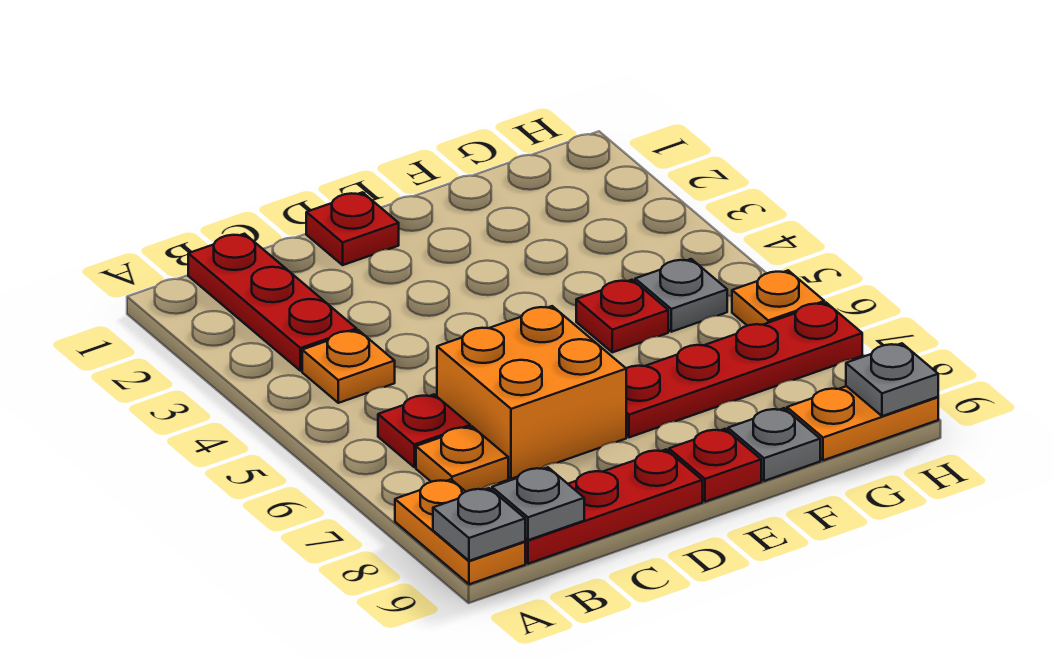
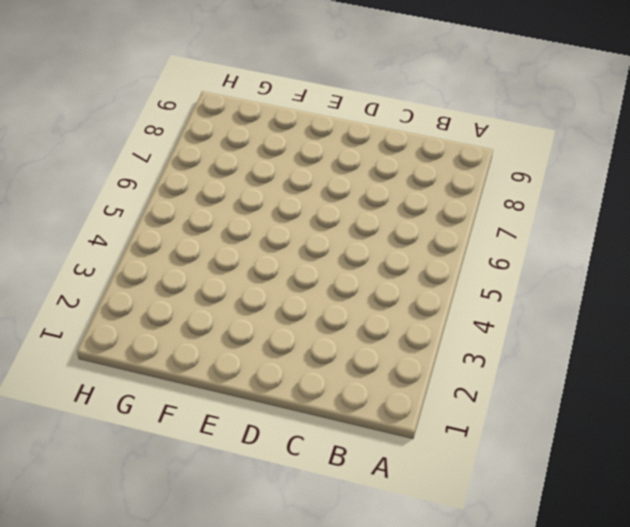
none -> orange plate A8:A9 level 1
none -> red plate B1:B3 level 1
none -> orange plate B4 level 1

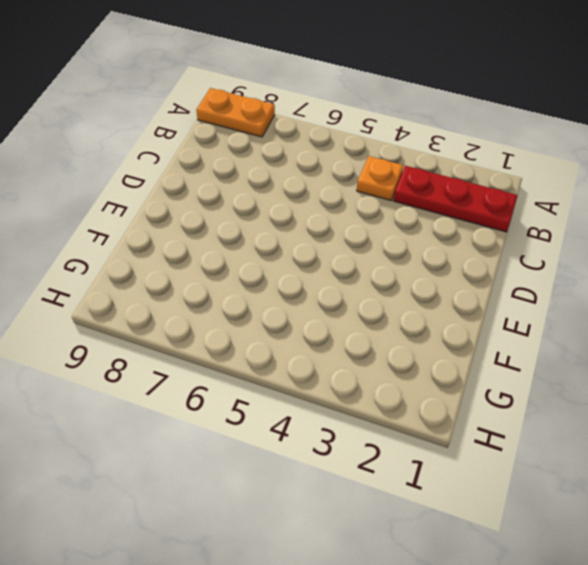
none -> red plate B6 level 1
none -> orange plate B7 level 1
none -> red plate B9:D9 level 1

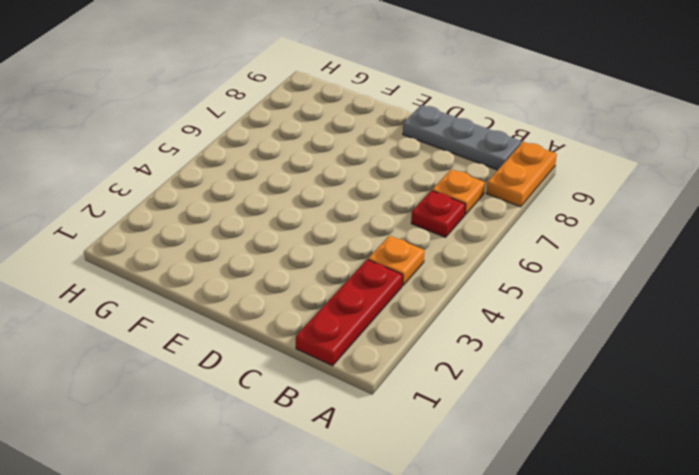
grey plate B9:D9 level 1 -> red plate B9:D9 level 1
none -> orange brick C6:D7 level 1
none -> red plate D1 level 1
none -> red plate E7:H7 level 1

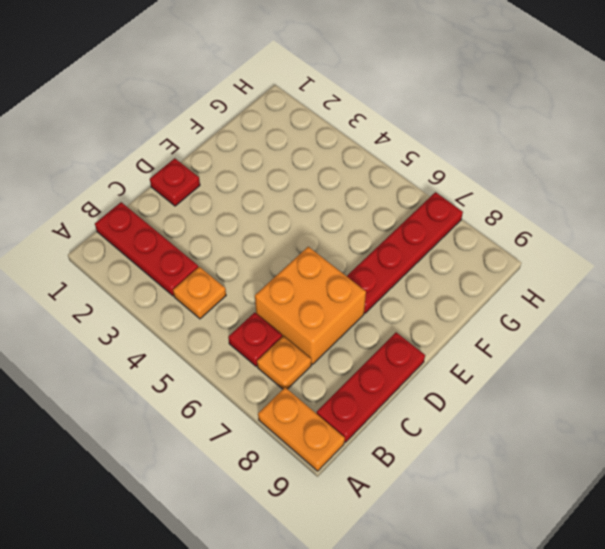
none -> red plate E9 level 1
none -> red plate F5 level 1
none -> grey plate F9 level 1

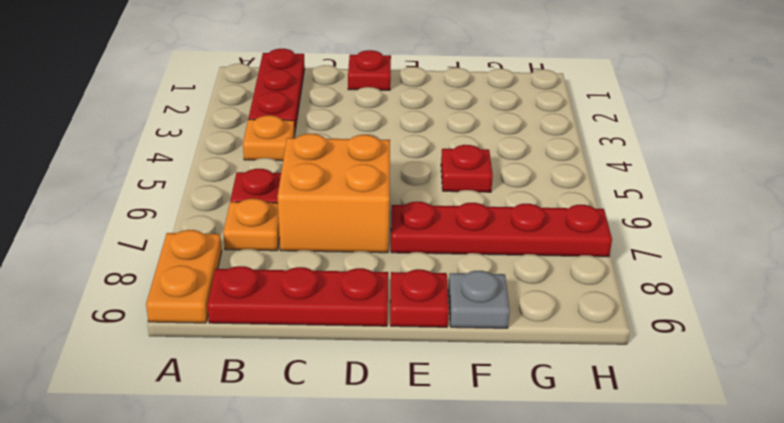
none -> grey plate G5 level 1
none -> orange plate G9:H9 level 1
none -> orange plate H6 level 1

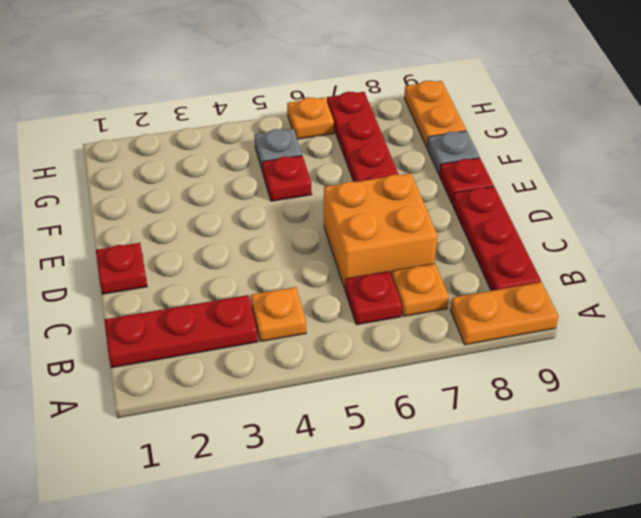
none -> grey plate A9 level 2
none -> grey plate B9 level 2
none -> grey plate H9 level 2

